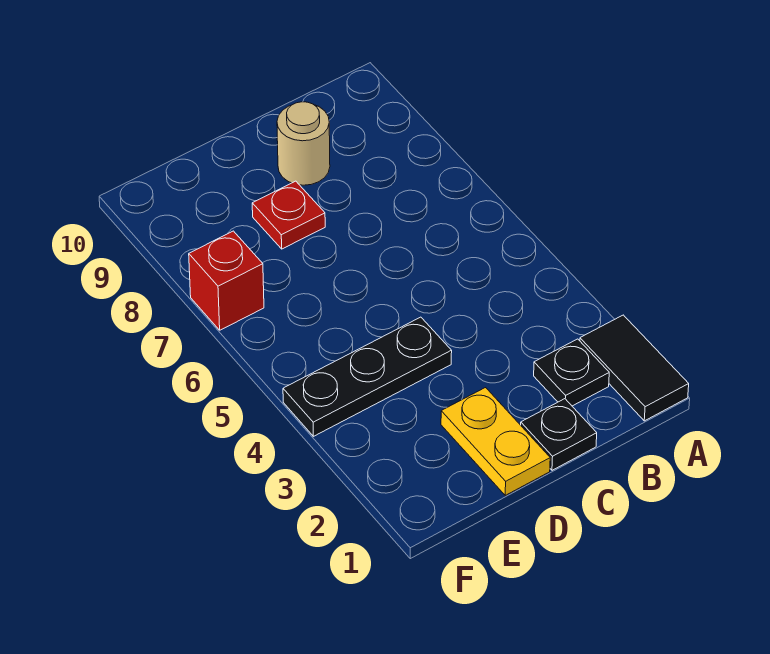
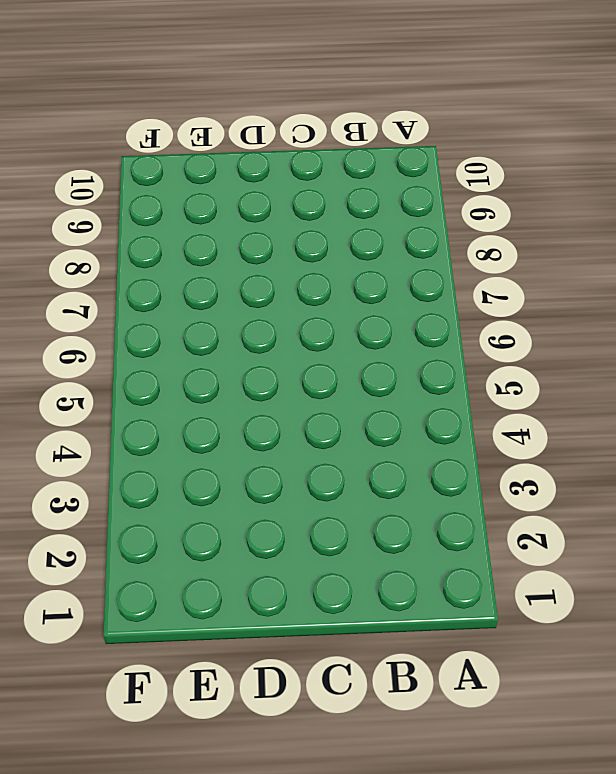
none -> black tile A1:A2 level 1
none -> black plate B2 level 1

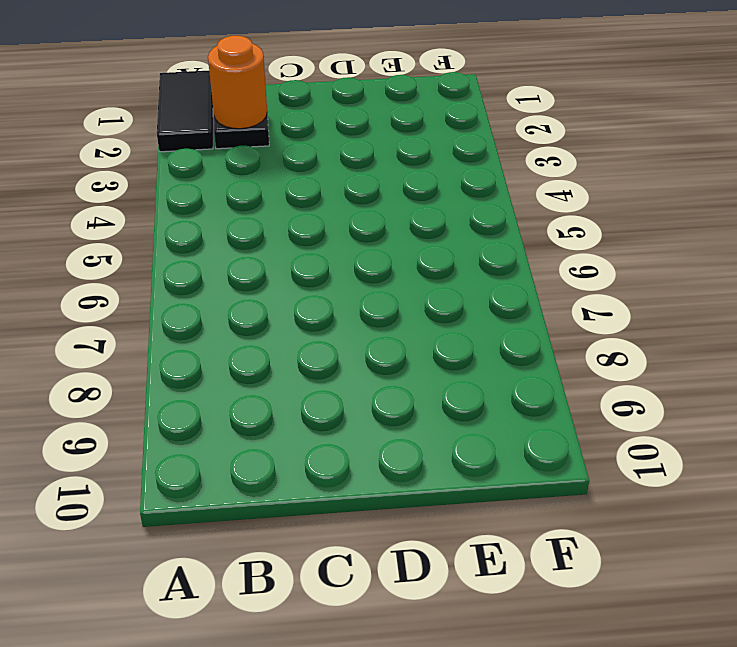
orange round brick B2 level 2 -> none
none -> black plate C1 level 1
none -> tan round brick C9 level 1

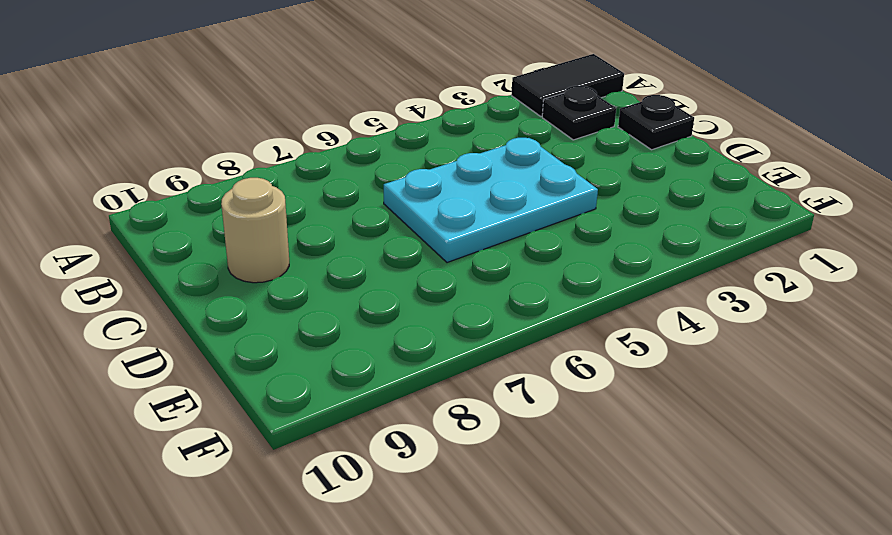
cyan plate C4:D6 level 1 -> black plate D4:F4 level 1
none -> yellow plate D1:D2 level 1
none -> red plate D8 level 1

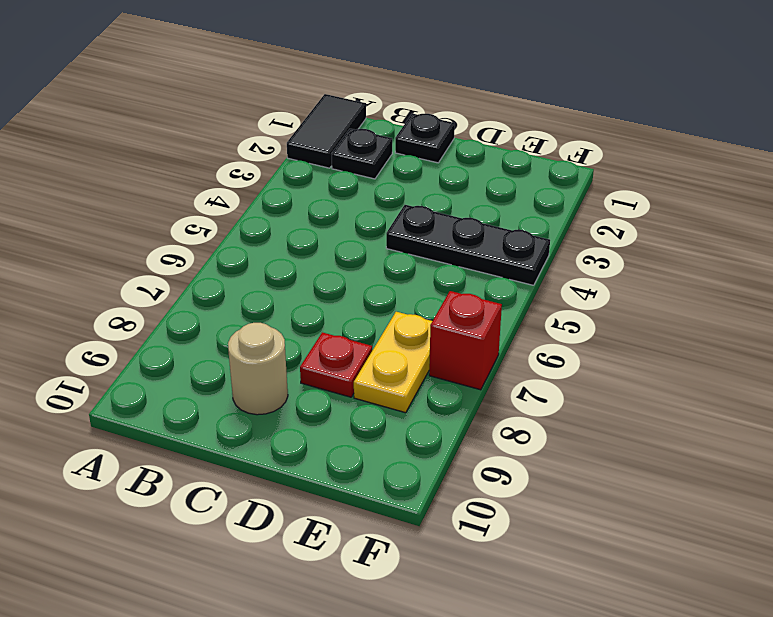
yellow plate E7:E8 level 1 -> yellow plate D1:D2 level 1

